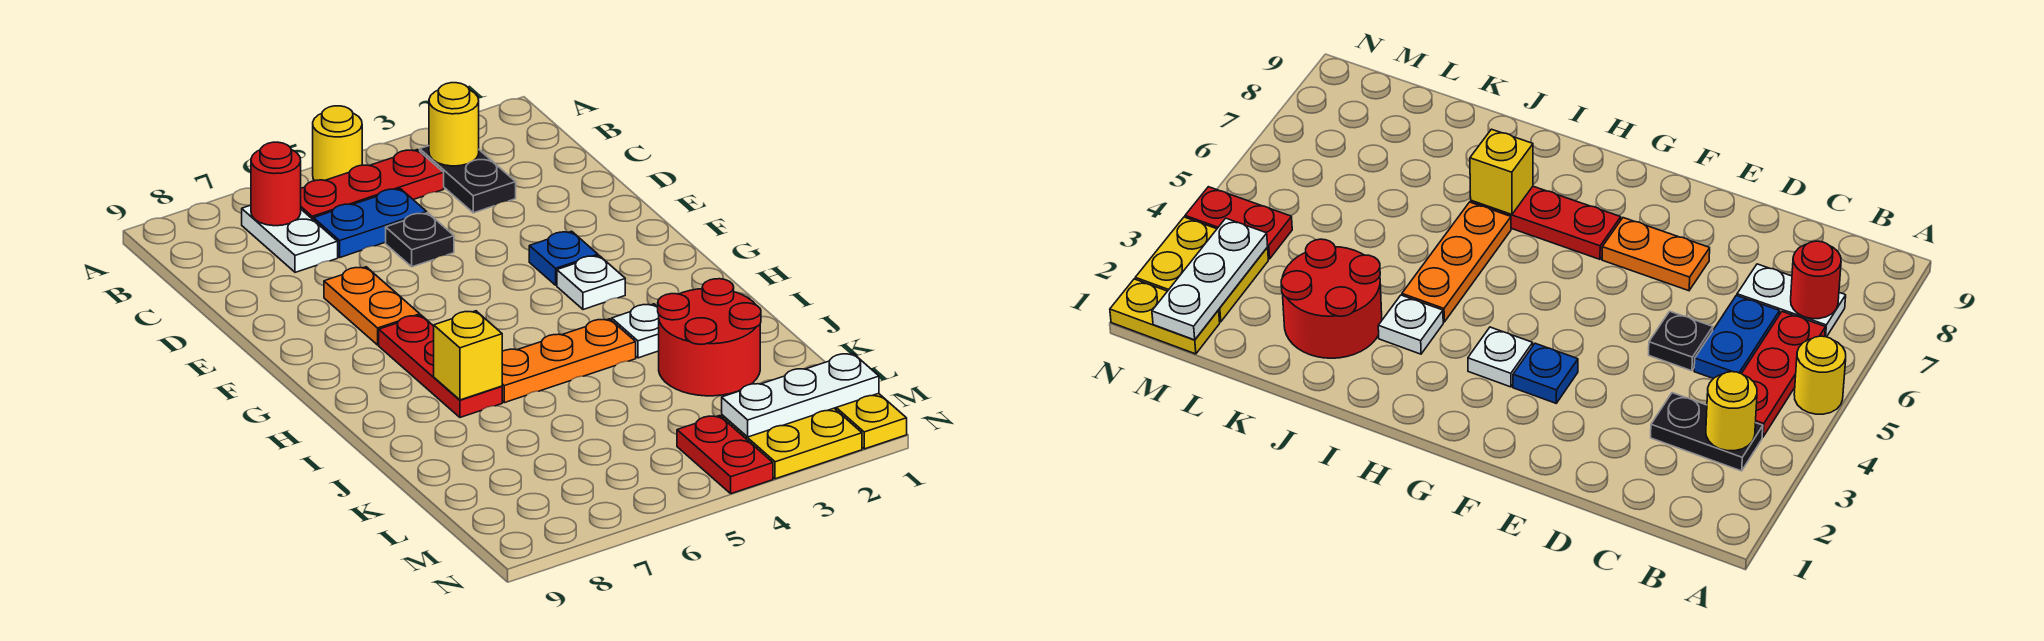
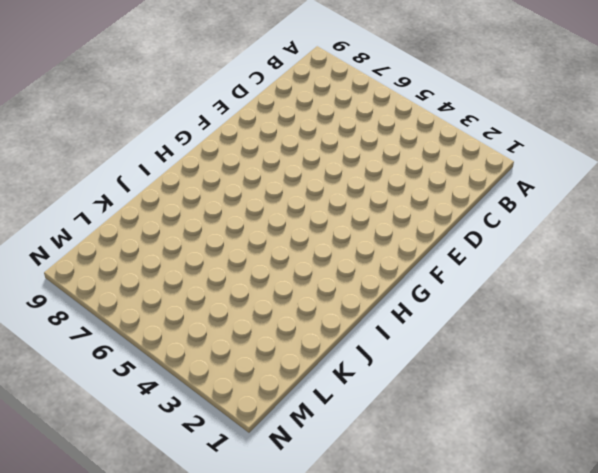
none -> yellow round brick A5 level 1
none -> black plate B3:C3 level 1
none -> red plate B4:B6 level 1

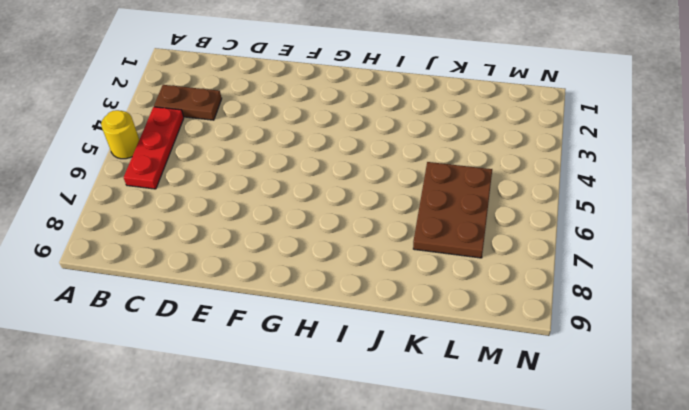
brown plate B3:C3 level 1 -> black plate B3:C3 level 1
brown plate K5:L7 level 1 -> none
none -> white plate B7:C7 level 1
none -> blue plate C5:C6 level 1
none -> black plate D5 level 1

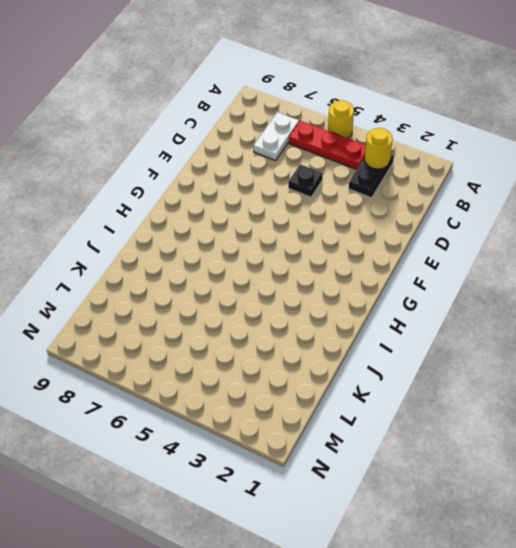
none -> blue plate C5:C6 level 1
none -> orange plate E7:F7 level 1
none -> blue plate F3 level 1

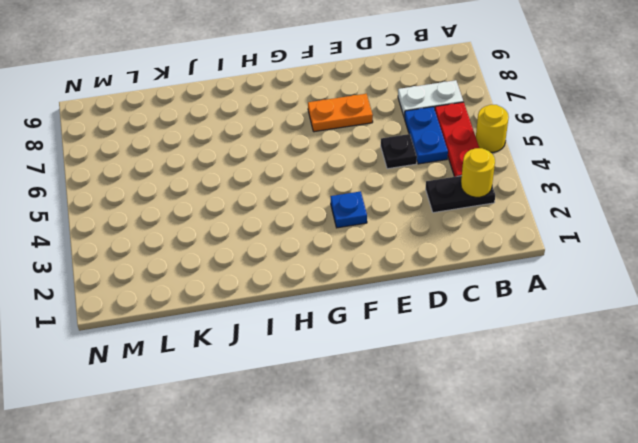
none -> white plate G3 level 1
none -> red plate G7:I7 level 1
none -> white plate I3 level 1

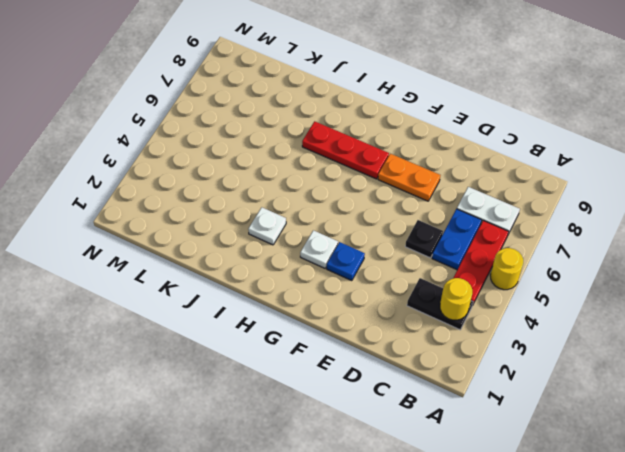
none -> orange plate I4:I6 level 1
none -> red round brick J2:K3 level 1
none -> yellow plate M1:N1 level 1

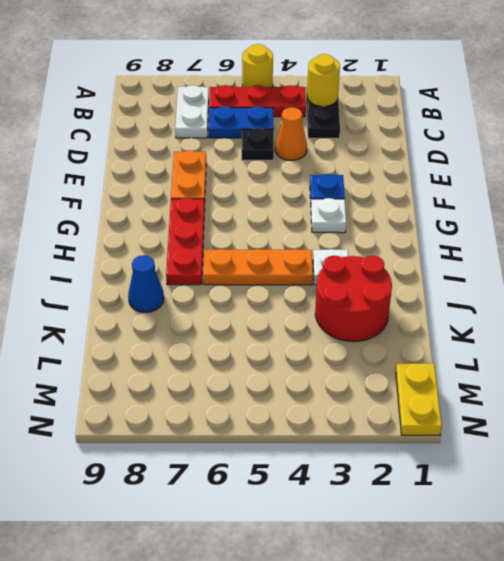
orange cone D4 level 1 -> none
blue cone J8 level 1 -> none
none -> yellow plate M2:N3 level 1
none -> red plate M4:N4 level 1
none -> red round brick B7 level 2

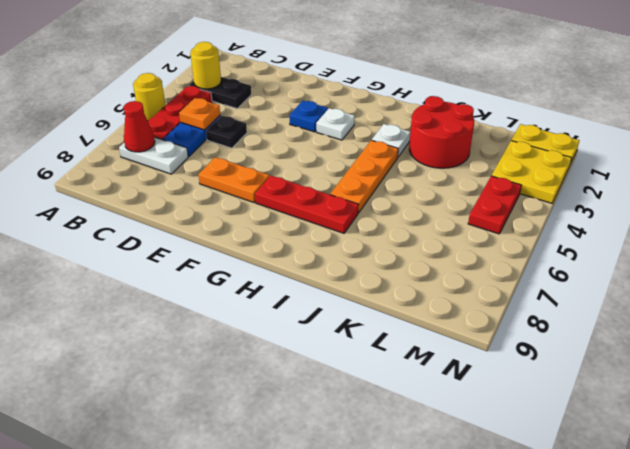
red cone B7 level 2 -> red round brick B7 level 2
orange plate C5 level 2 -> none
red plate M4:M5 level 1 -> red plate M4:N4 level 1
none -> yellow brick I7 level 2
none -> white plate M1:M3 level 2

